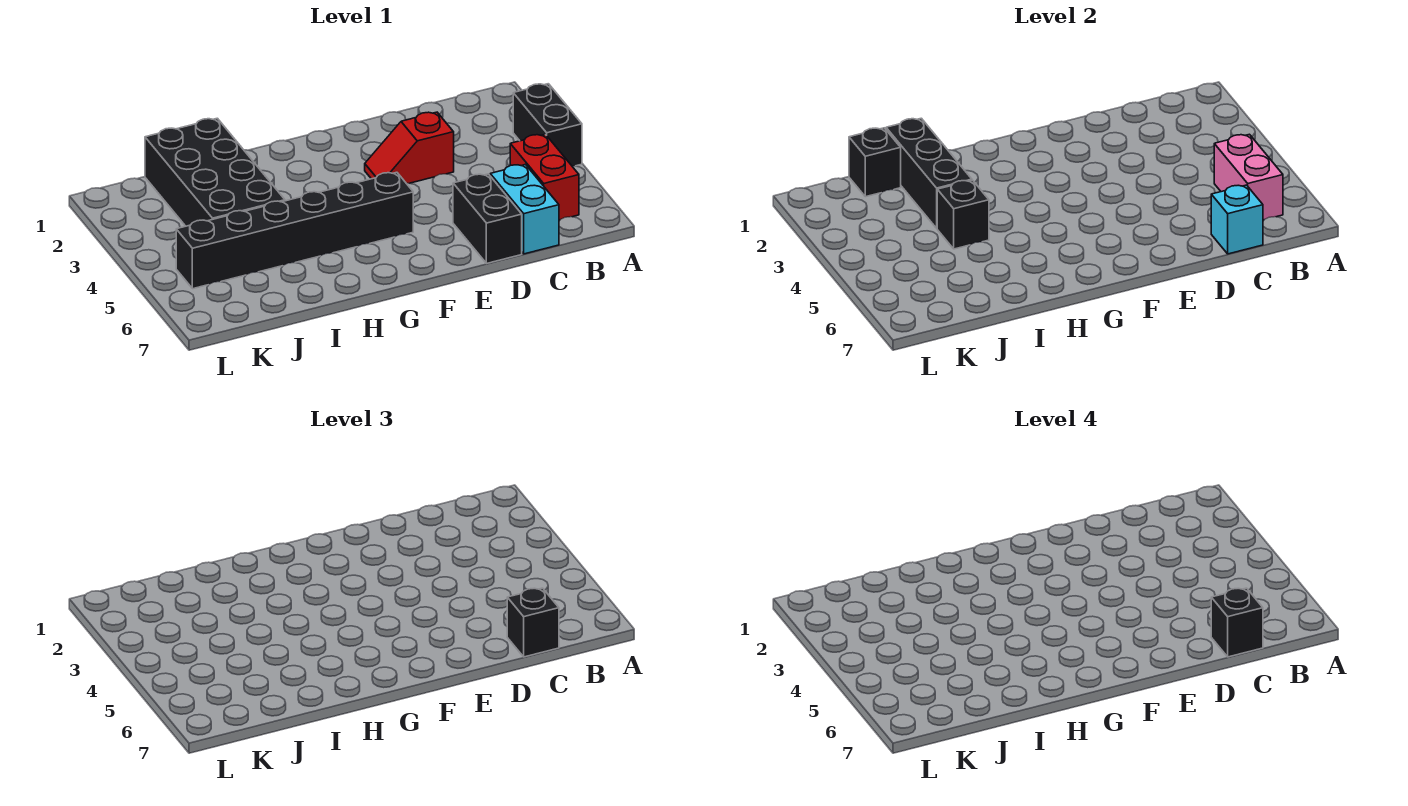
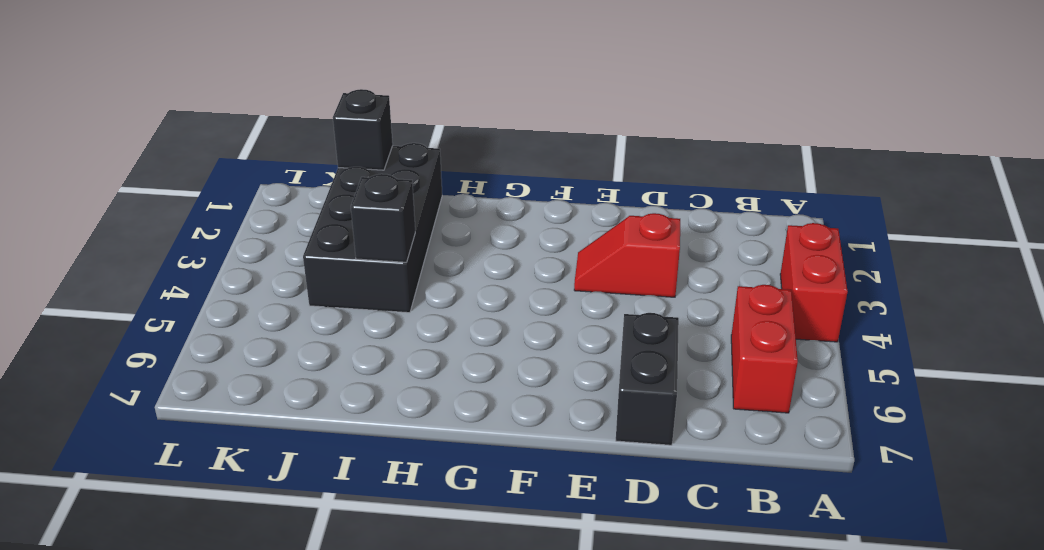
red brick A3:A4 level 1 -> black brick A3:A4 level 1
none -> cyan brick C6:C7 level 1
none -> black brick F5:K5 level 1
none -> pink brick B5:B6 level 2

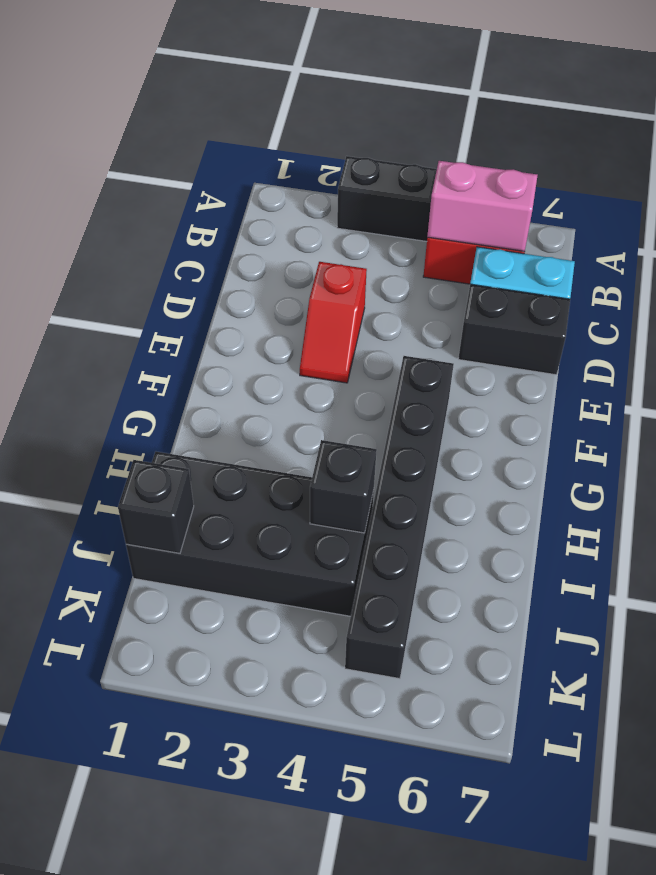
none -> cyan brick C7 level 2
none -> black brick I1:I3 level 2
none -> black brick C7 level 3

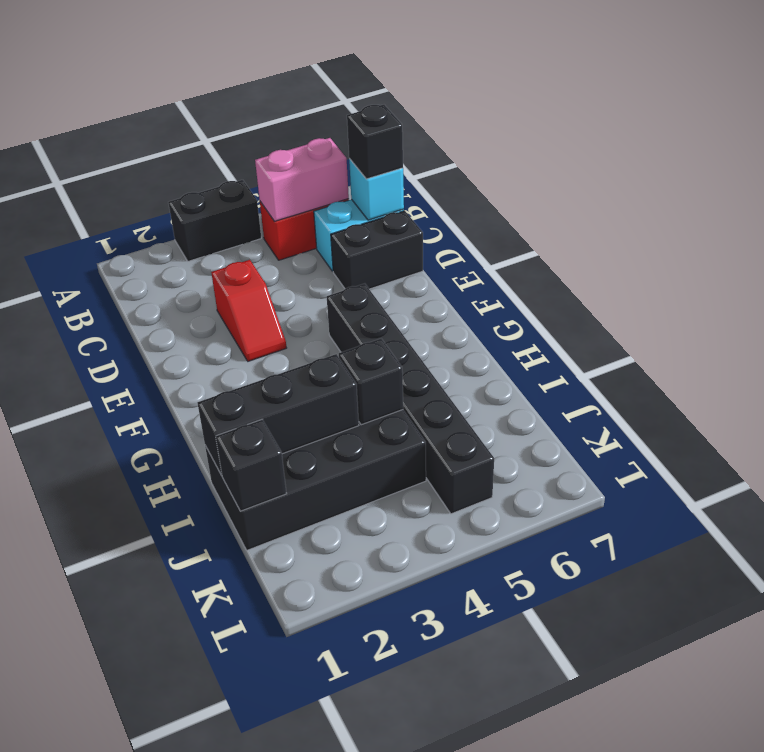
none -> black brick C7 level 4

